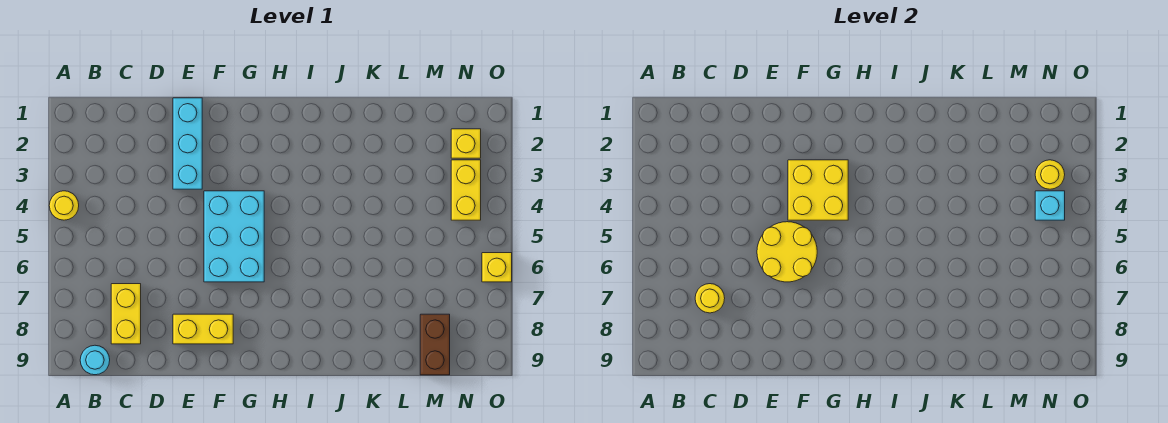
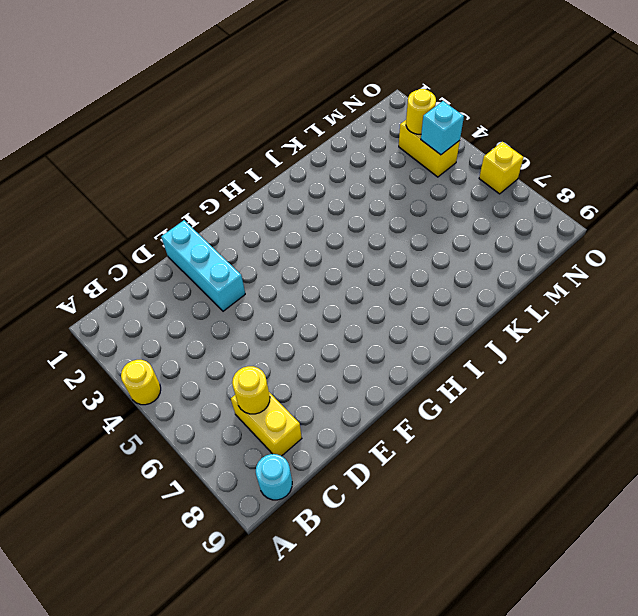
none -> yellow brick E8:F8 level 1
none -> cyan brick F4:G6 level 1
none -> brown brick M8:M9 level 1

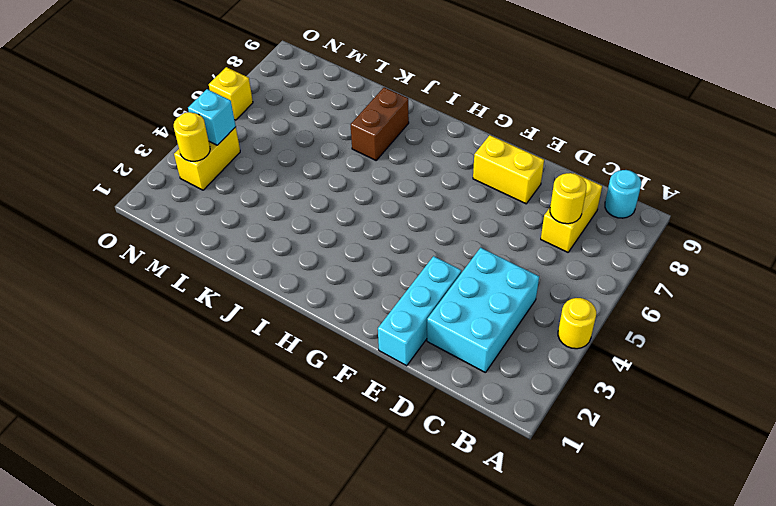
cyan brick C2:D4 level 1 -> cyan brick F4:G6 level 1
brown brick J7:J8 level 1 -> brown brick M8:M9 level 1
none -> yellow brick N2 level 1
none -> yellow round brick E5:F6 level 2
none -> yellow brick F3:G4 level 2

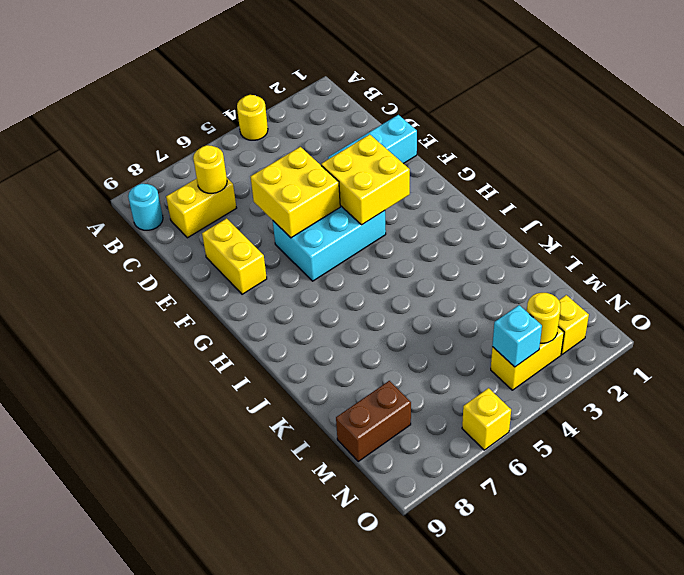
yellow brick E5:F6 level 2 -> yellow round brick E5:F6 level 2

